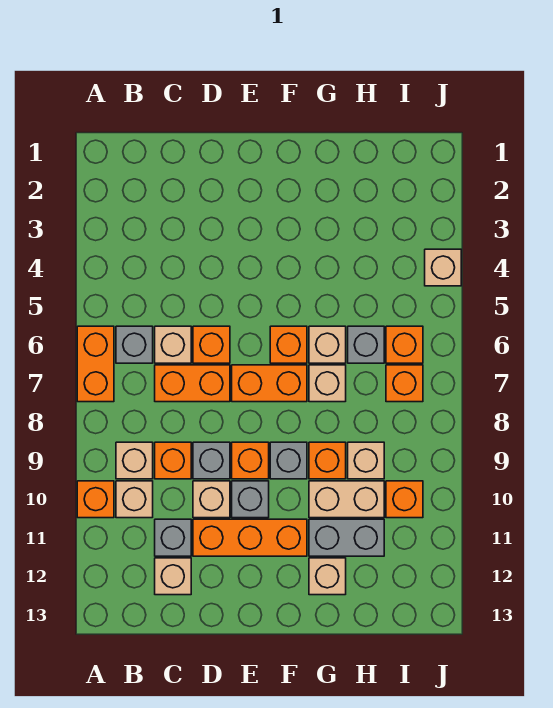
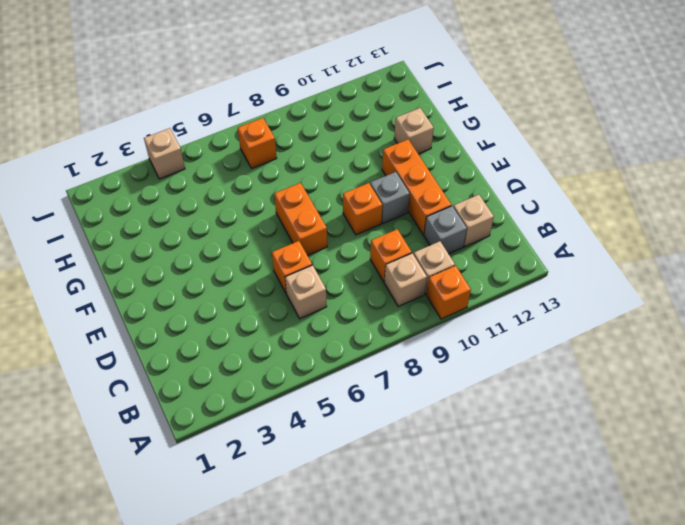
none -> orange brick A6:A7 level 1
none -> grey brick B6 level 1
none -> orange brick C7:D7 level 1
none -> grey brick D9 level 1

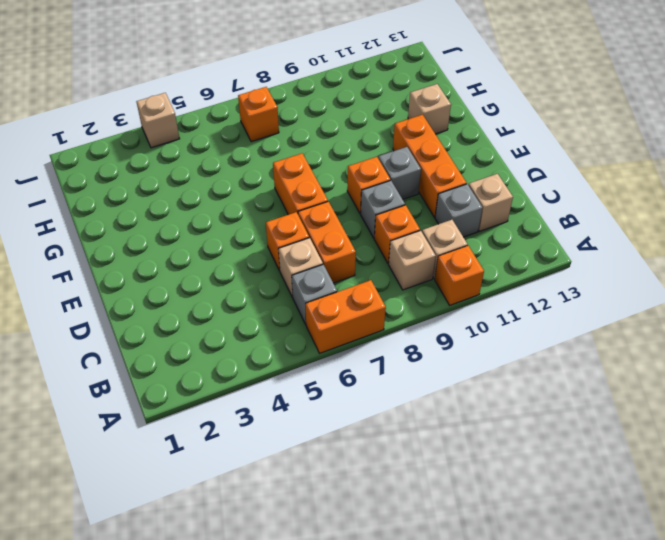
none -> tan brick D10 level 1
none -> orange brick F6 level 1
none -> grey brick F9 level 1
none -> tan brick G6 level 1

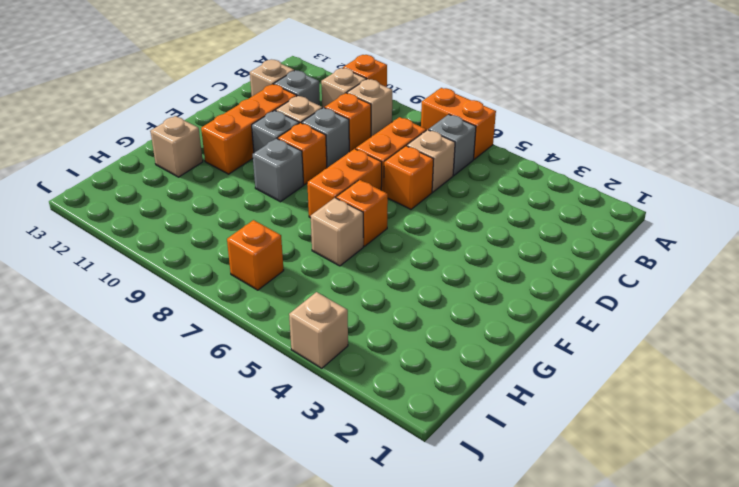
none -> tan brick G7 level 1
none -> orange brick G9 level 1
none -> tan brick G10:H10 level 1
none -> grey brick G11:H11 level 1

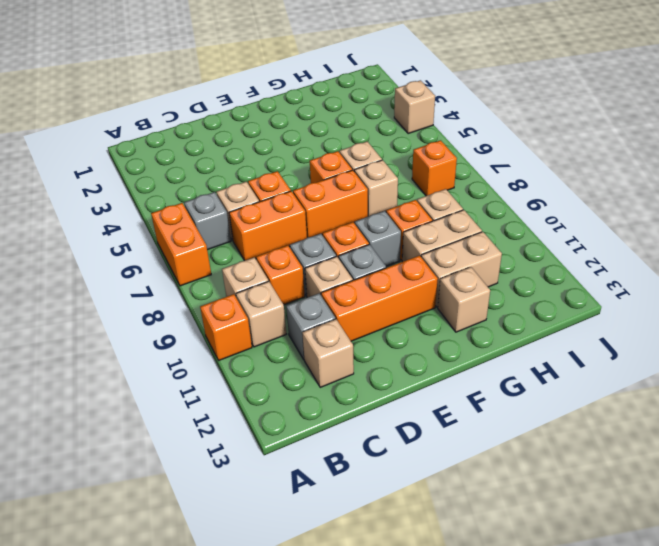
tan brick G11:H11 level 1 -> grey brick G11:H11 level 1
none -> grey brick H6 level 1
none -> orange brick I6 level 1
none -> orange brick I10 level 1

